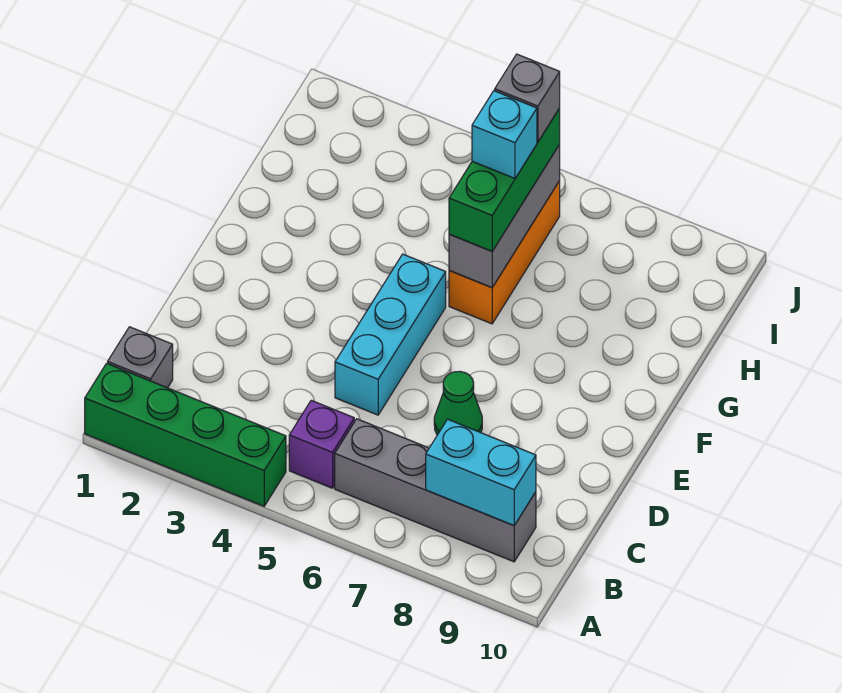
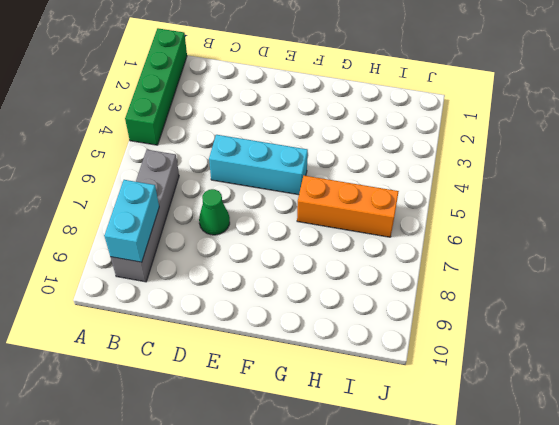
none -> grey brick B1 level 1
none -> purple brick B5 level 1
none -> grey brick G6:I6 level 2

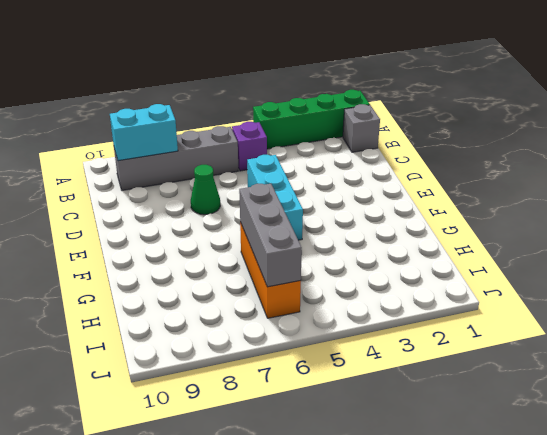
none -> green brick G6:I6 level 3
none -> cyan brick H6 level 4
none -> grey brick I6 level 4

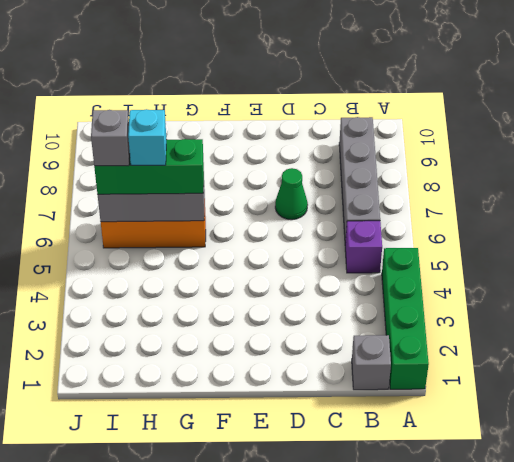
none -> cyan brick D5:F5 level 1
none -> cyan brick B8:B9 level 2

